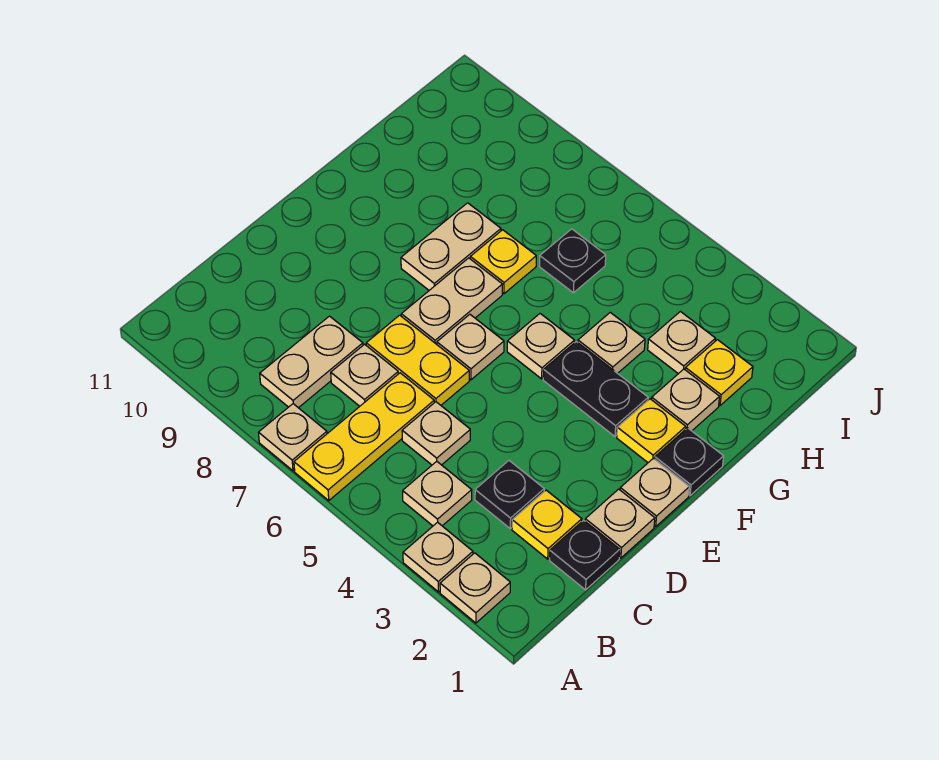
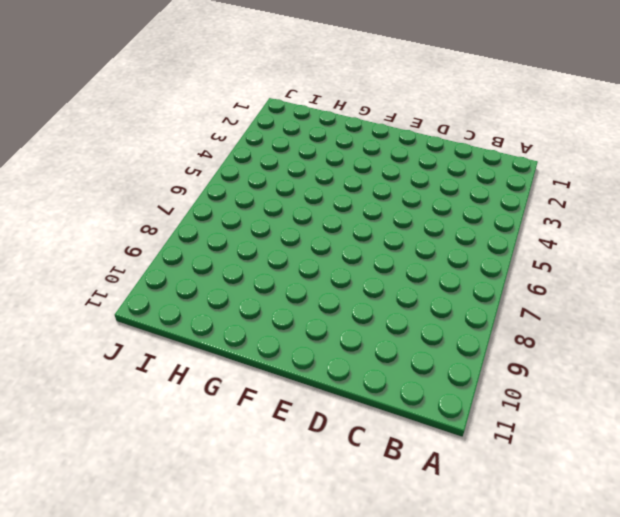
none -> tan plate A2 level 1
none -> tan plate A3 level 1
none -> yellow plate A6:C6 level 1

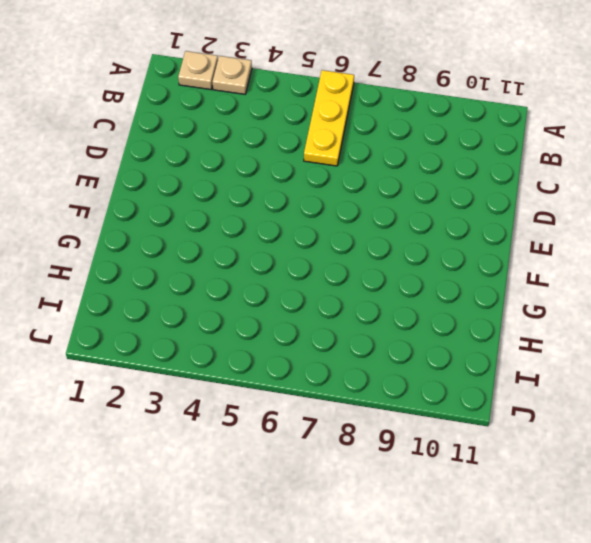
none -> tan plate A7 level 1
none -> tan plate B4 level 1
none -> tan plate B8:C8 level 1

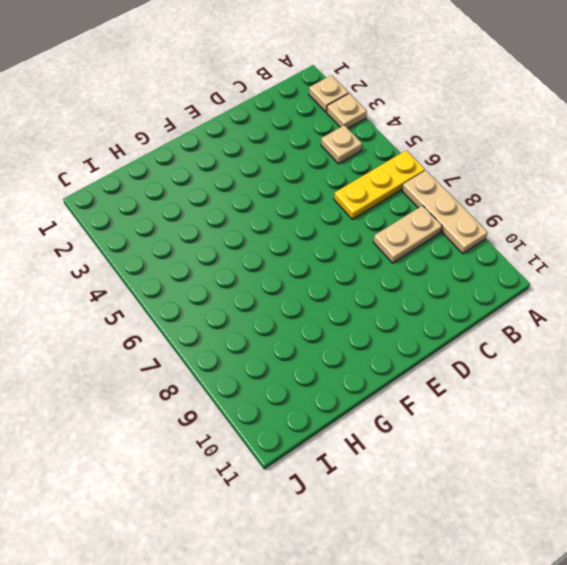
tan plate A7:A9 level 1 -> tan plate A7 level 1
none -> black plate C1 level 1
none -> yellow plate C2 level 1
none -> black plate C3 level 1

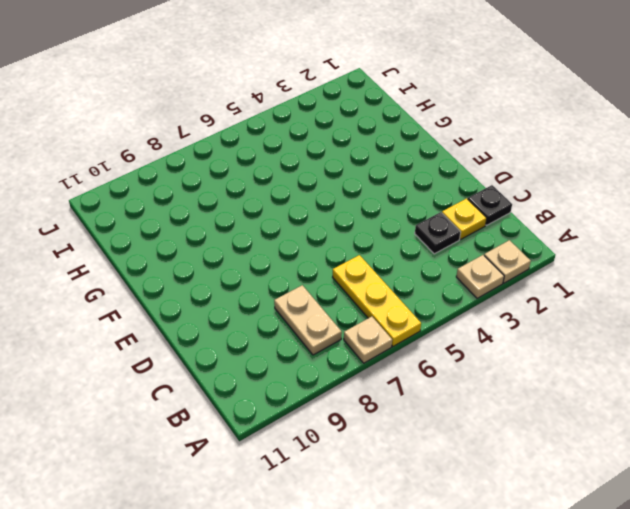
none -> tan plate B4 level 1
none -> tan plate C5 level 1
none -> tan plate C7 level 1

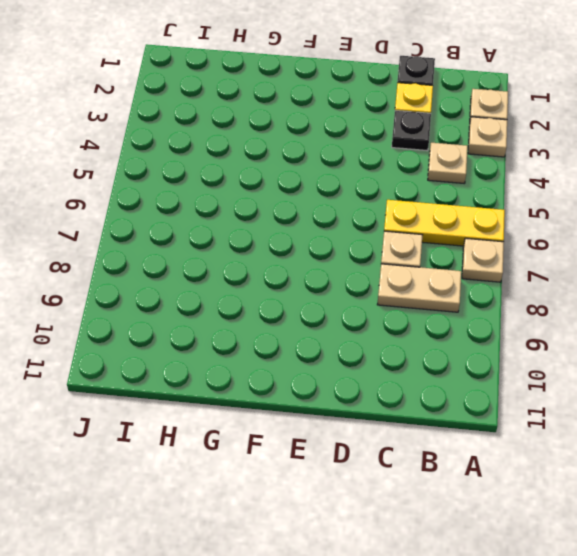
none -> tan plate C5 level 1
none -> tan plate D1 level 1
none -> yellow plate D6:D7 level 1

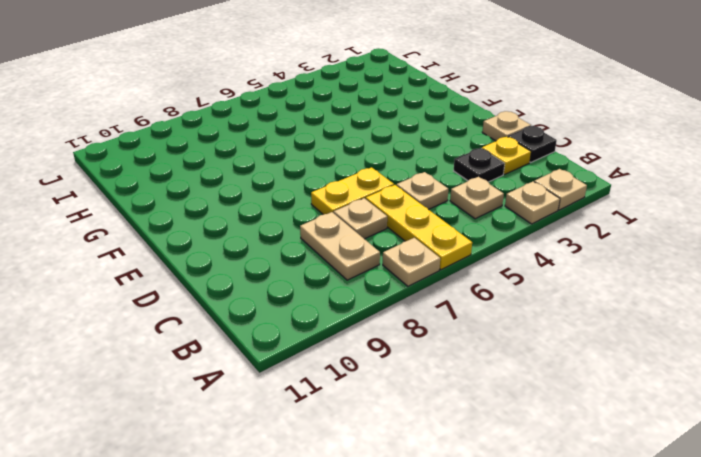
none -> tan plate E1 level 1
none -> tan plate E6 level 1
none -> tan plate E7:F7 level 1

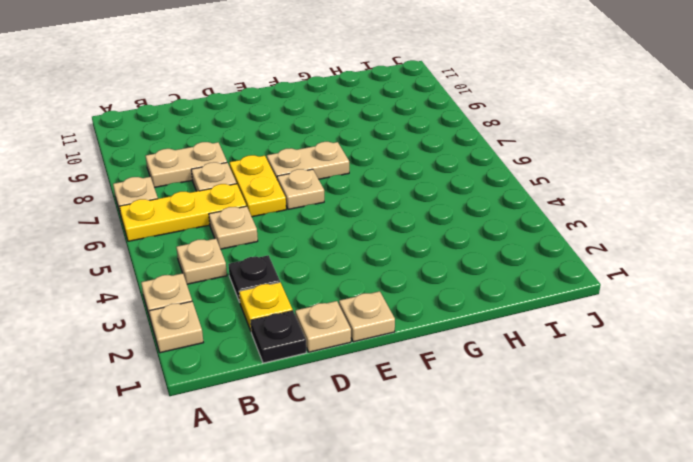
none -> black plate F1 level 1
none -> yellow plate F2 level 1
none -> black plate F3:F4 level 1

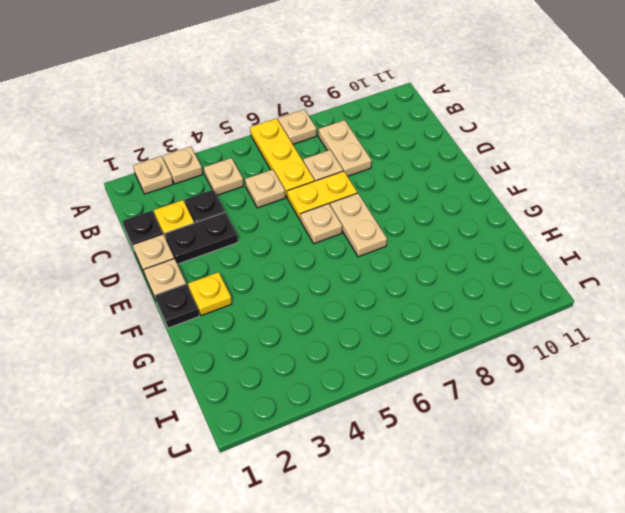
black plate D2:D3 level 1 -> black plate F3:F4 level 1
none -> tan plate F5 level 1
none -> tan plate F8:G8 level 1
none -> tan plate G2 level 1

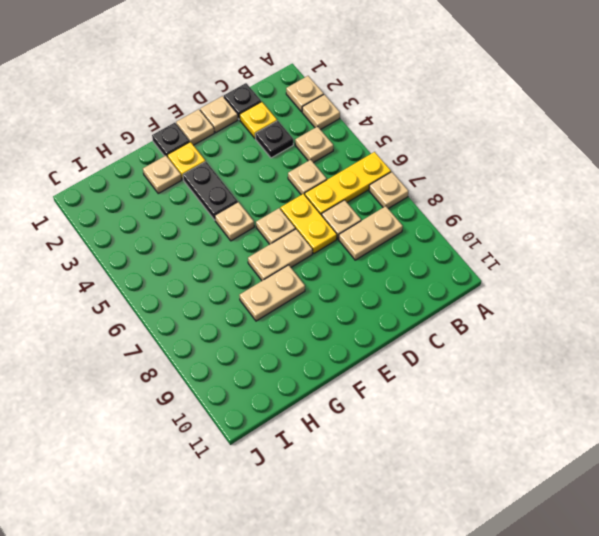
none -> tan plate G4 level 1
none -> yellow plate G7 level 1
none -> yellow plate H2 level 1

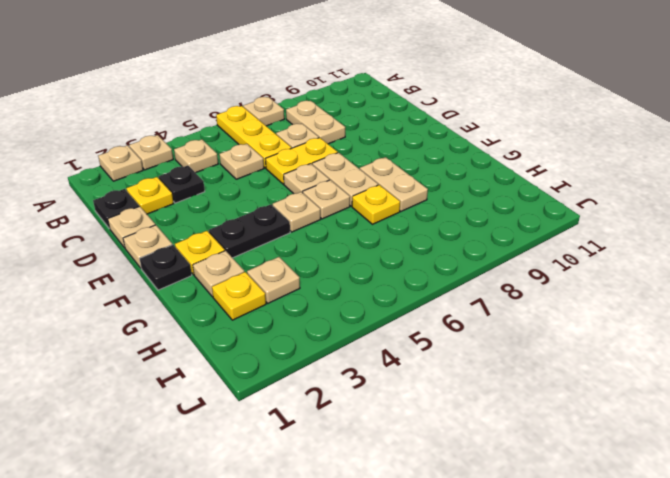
tan plate F6 level 1 -> tan plate G4 level 1
none -> black plate H6 level 1

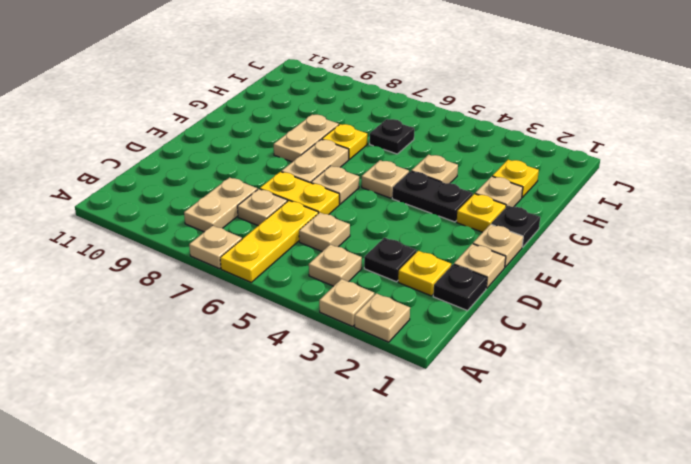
none -> tan plate H3 level 1

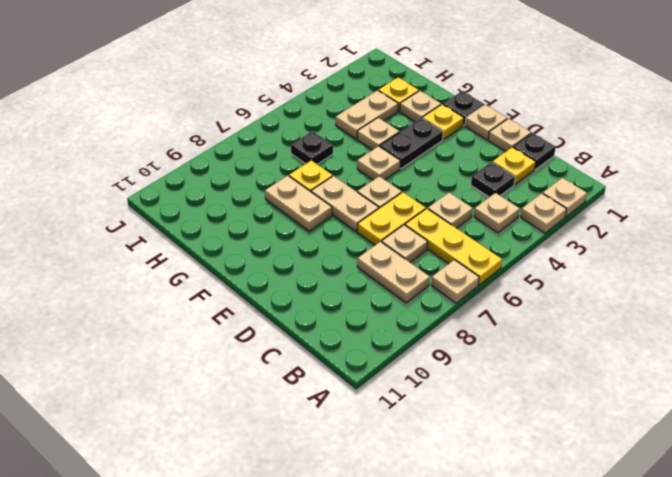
tan plate H3:H4 level 1 -> tan plate H3 level 1

